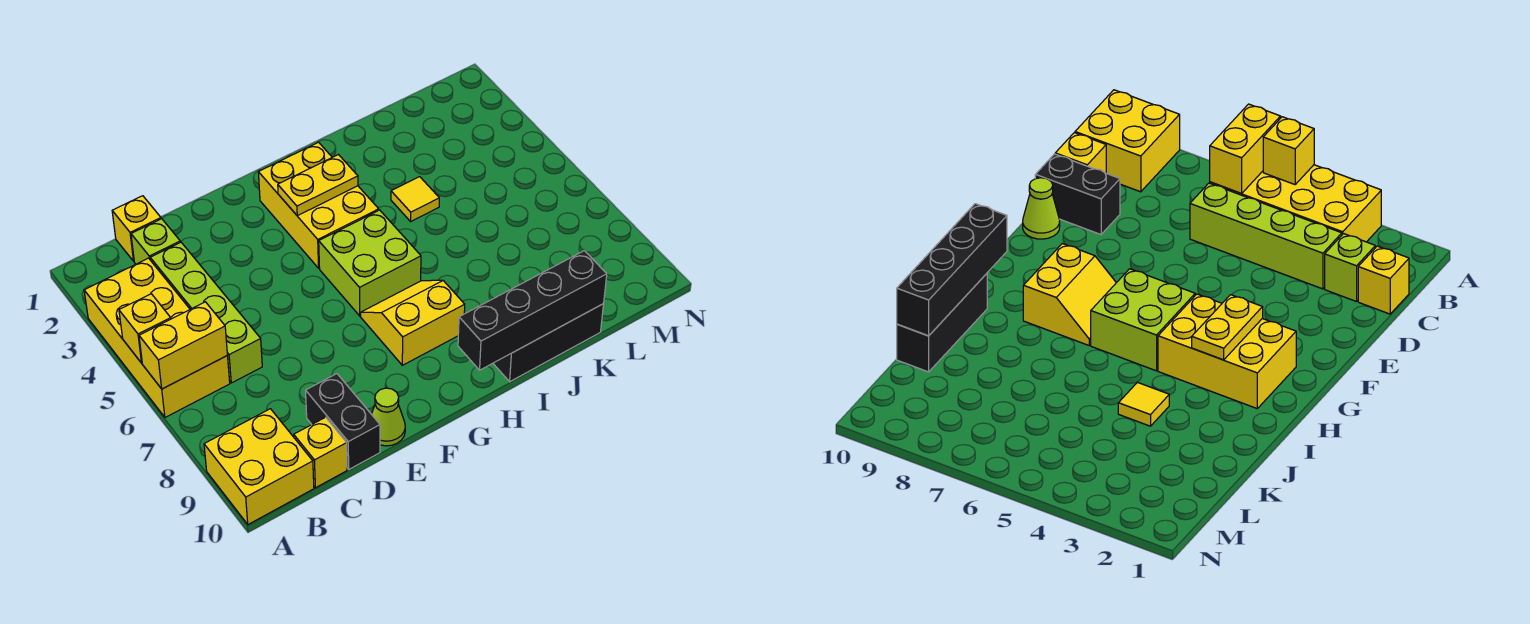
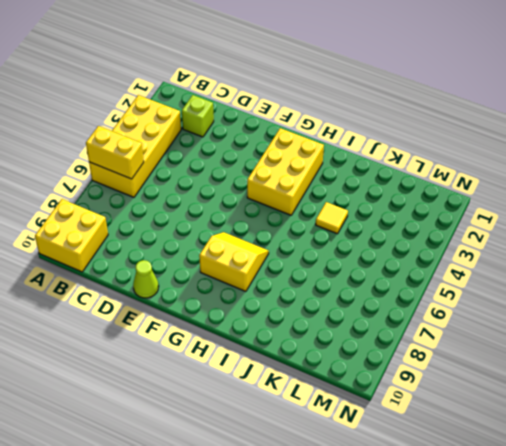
none -> yellow brick C1 level 1
none -> lime brick C3:C6 level 1
none -> yellow brick C10 level 1

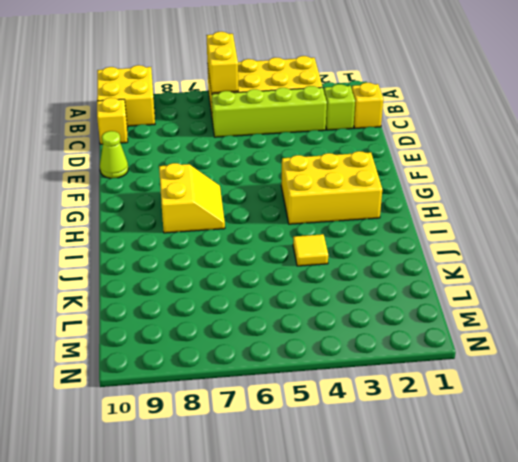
none -> black brick D9:D10 level 1
none -> lime brick G5:H6 level 1
none -> black brick I10:K10 level 1

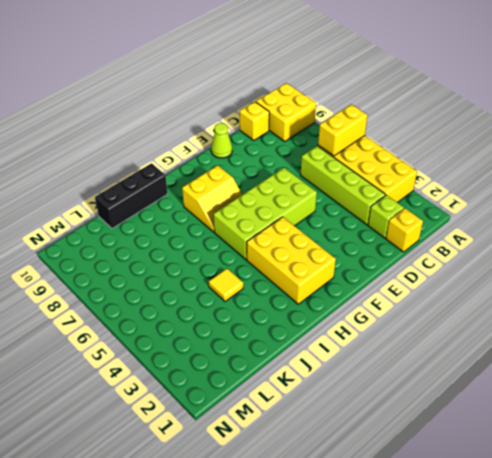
lime brick E5:H6 level 1 -> lime brick G5:H6 level 1
none -> black brick D9:D10 level 1
none -> yellow brick A5 level 2
none -> yellow plate G3:H3 level 2

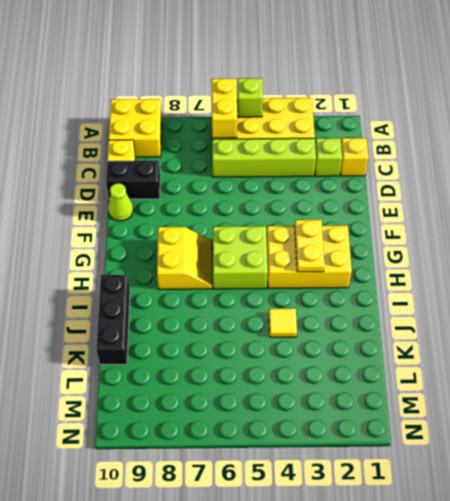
lime brick A5 level 2 -> yellow brick A5 level 2
none -> black brick H10:K10 level 2

